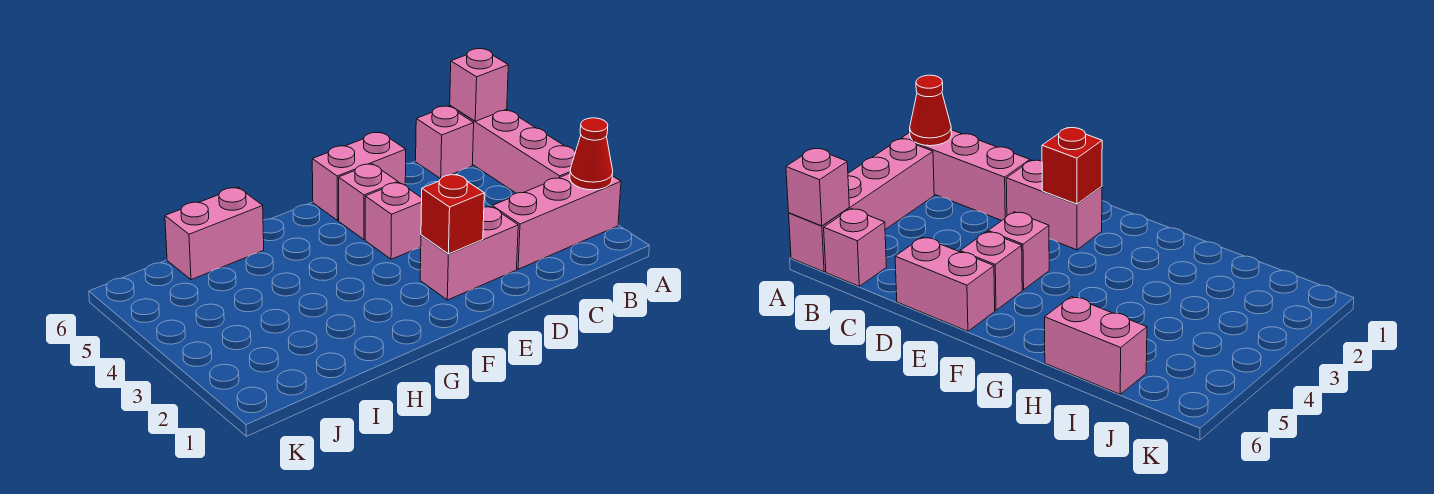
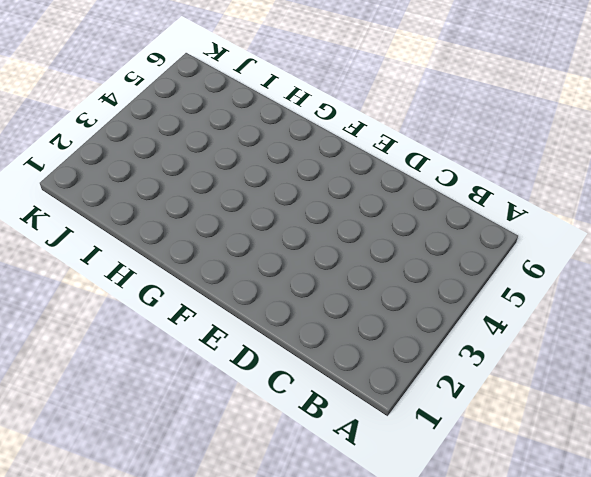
none -> pink brick A2:C2 level 1
none -> pink brick A3:A6 level 1

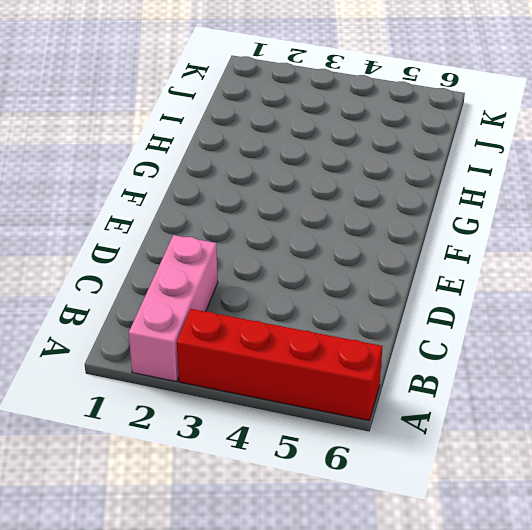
red brick A3:A6 level 1 -> pink brick A3:A6 level 1
none -> pink brick B6 level 1
none -> pink brick D2:E2 level 1

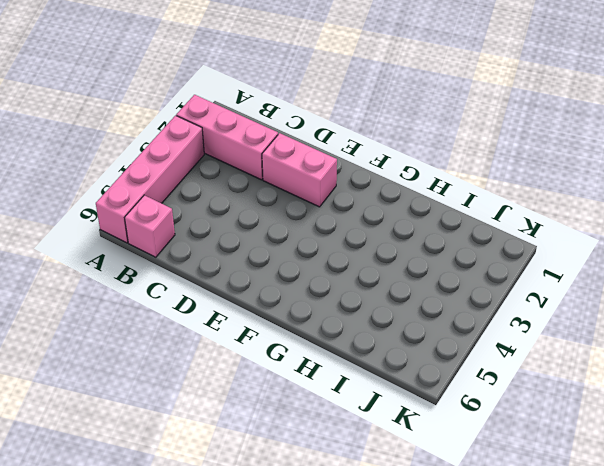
none -> pink brick D6:E6 level 1
none -> pink brick E4 level 1

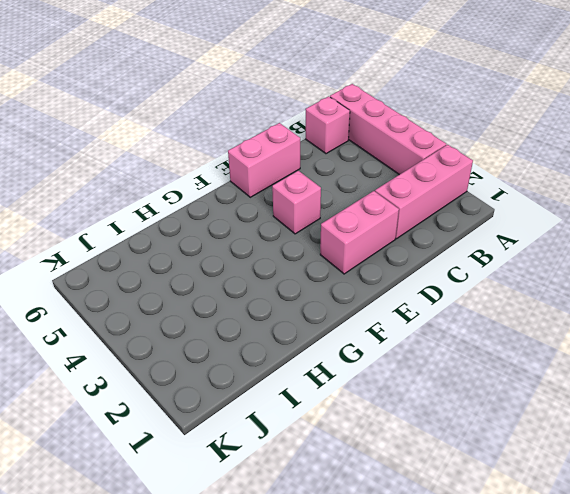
none -> pink brick E5 level 1
none -> pink brick H6:I6 level 1

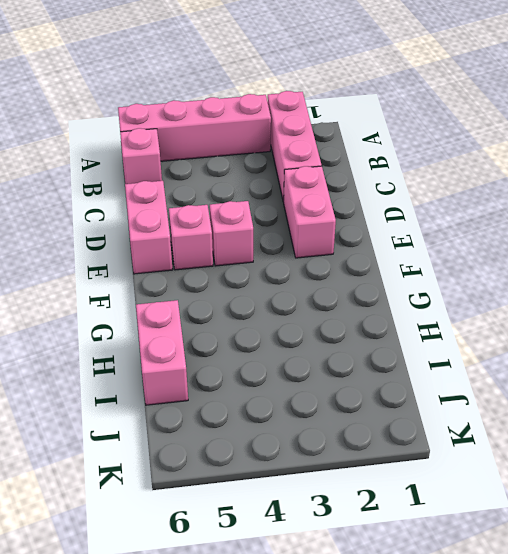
none -> red cone A2 level 2
none -> pink brick A6 level 2

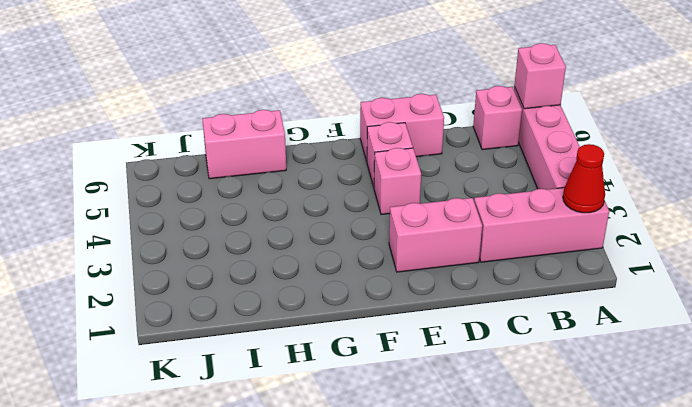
none -> red brick E2 level 2

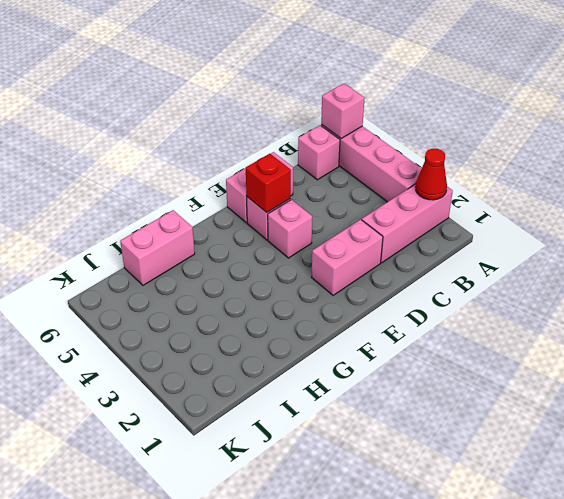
red brick E5 level 2 -> red brick E2 level 2

